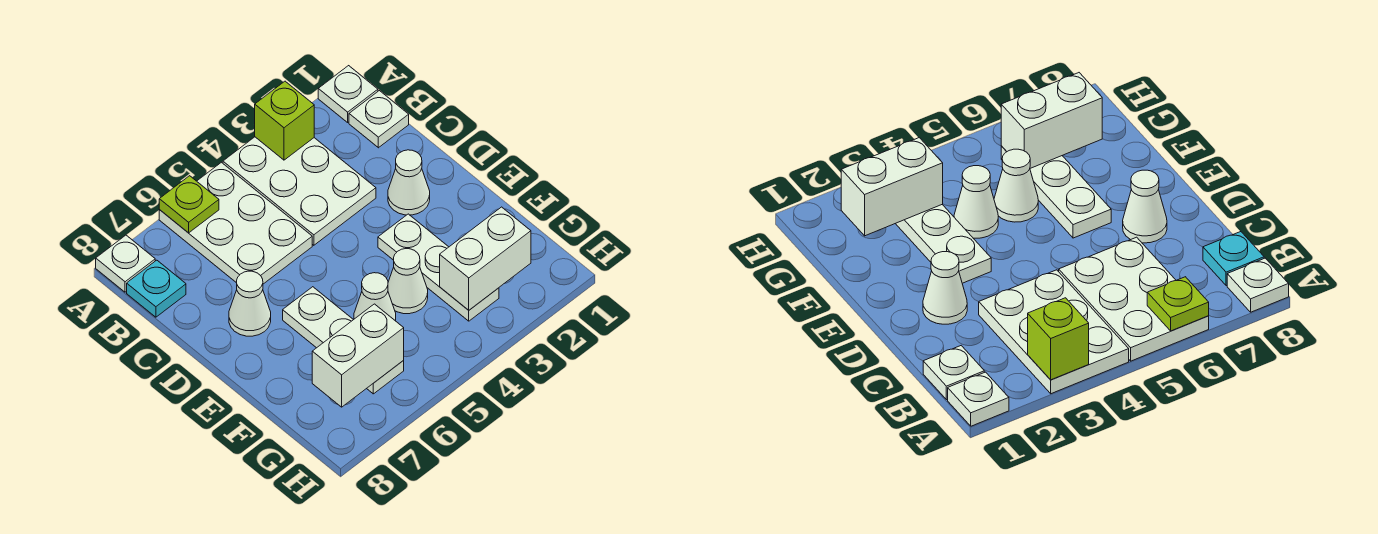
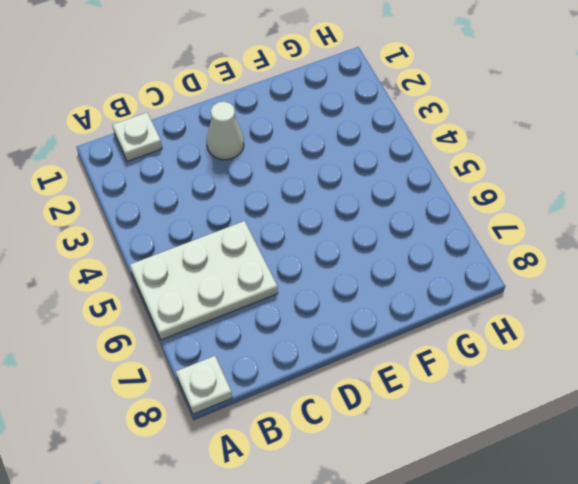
none -> white plate A1 level 1
none -> white plate A3:C4 level 1
none -> cyan plate B8 level 1

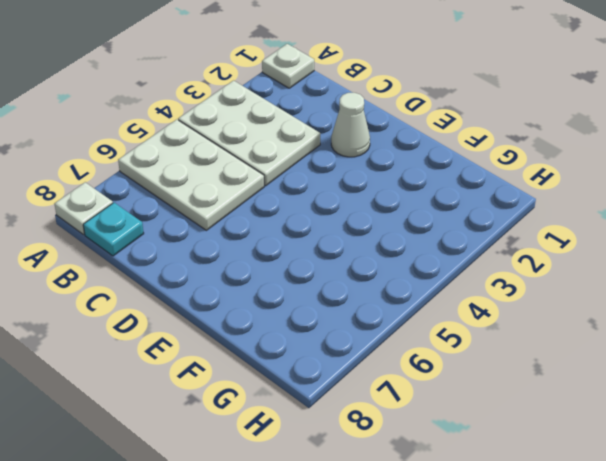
none -> white plate B1 level 1
none -> white cone D7 level 1
none -> white plate E3:G3 level 1

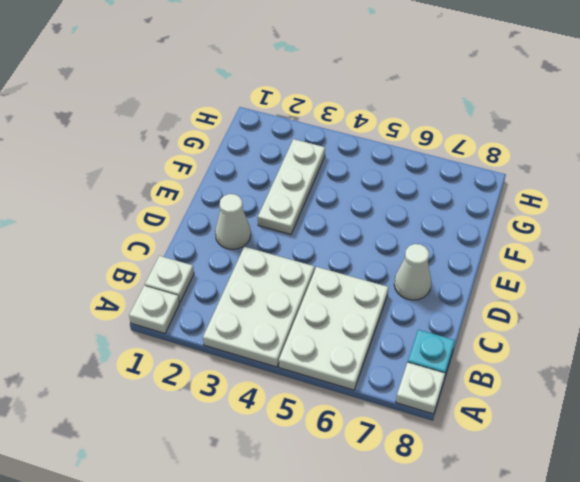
none -> white plate E6:G6 level 1
none -> white cone F4 level 1
none -> white cone F5 level 1

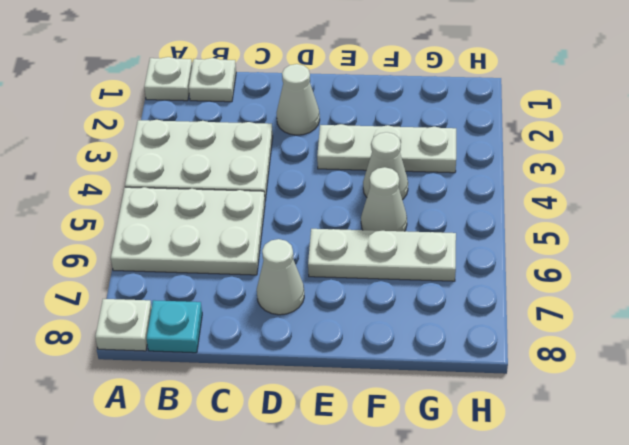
none -> lime brick A3 level 2
none -> lime plate A6 level 2
none -> white brick G2:G3 level 2

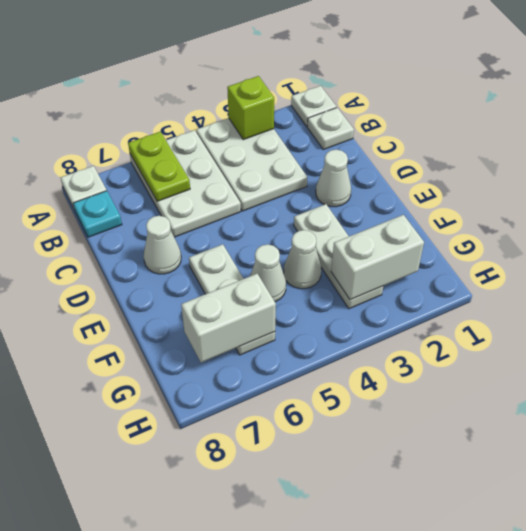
lime plate A6:B6 level 2 -> lime plate A6 level 2

